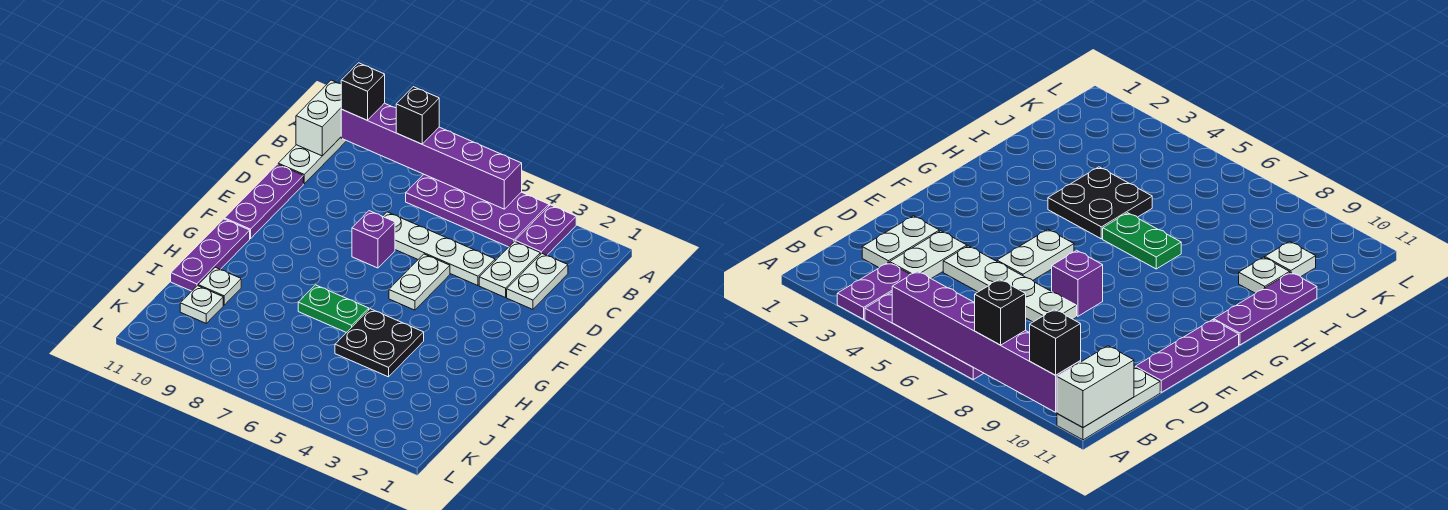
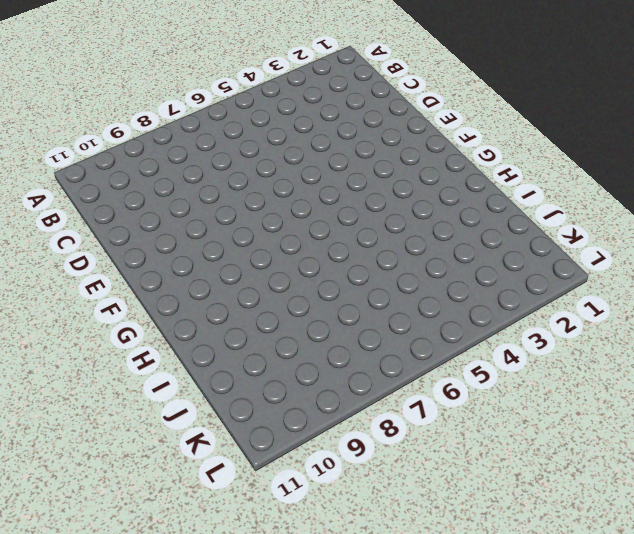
none -> purple plate A3:B3 level 1
none -> purple plate A4:B7 level 1
none -> white plate A11:C11 level 1

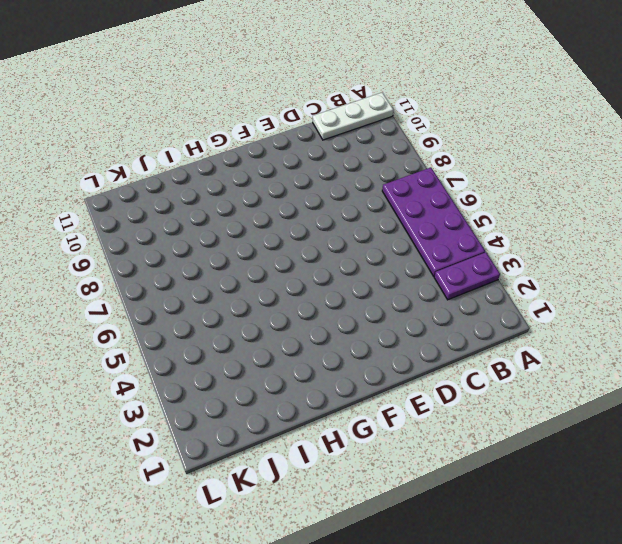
none -> white plate C2:D2 level 1
none -> white plate C3:D3 level 1
none -> white plate D4:D7 level 1

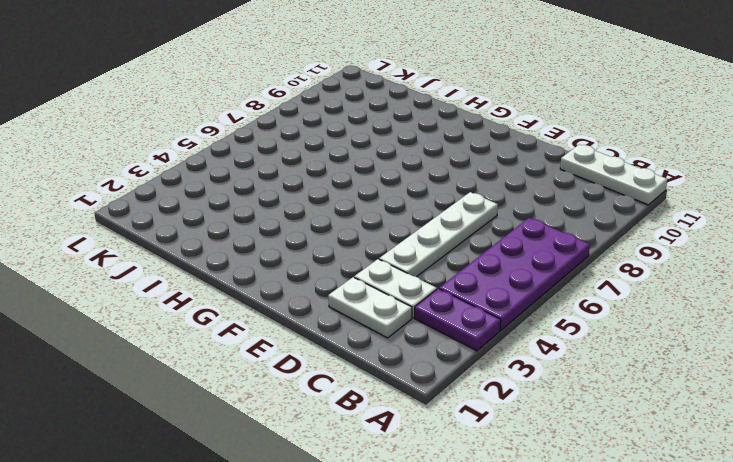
none -> purple plate D11:F11 level 1
none -> white plate E5:F5 level 1
none -> purple brick E7 level 1

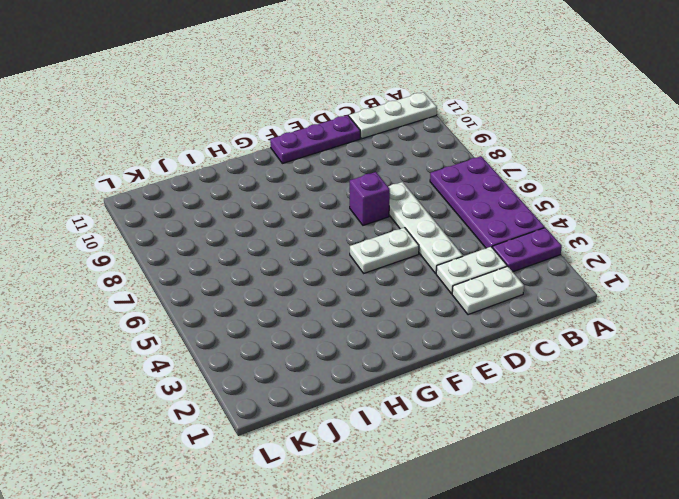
none -> purple plate G11:I11 level 1
none -> black plate H4:I5 level 1
none -> green plate H6:H7 level 1

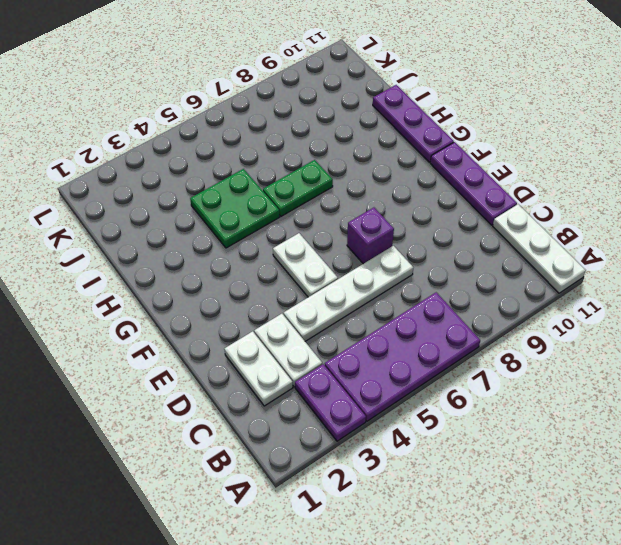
green plate H4:I5 level 1 -> black plate H4:I5 level 1
none -> white plate I10 level 1
none -> white plate J10 level 1
none -> purple brick A5:A10 level 2

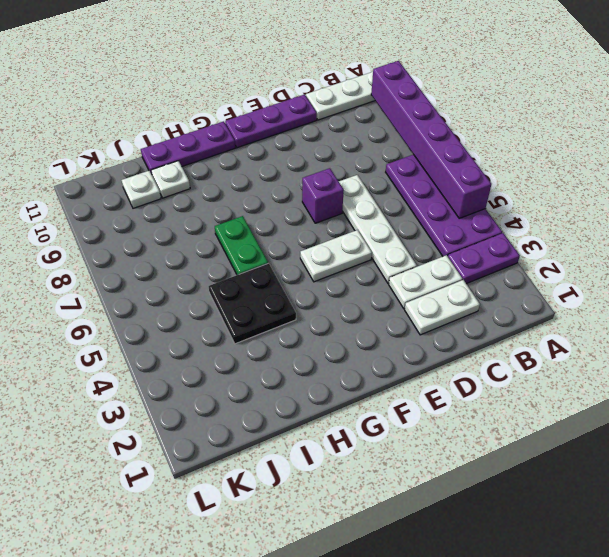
none -> white brick A11:B11 level 2
none -> black brick A8 level 3
none -> black brick A10 level 3

